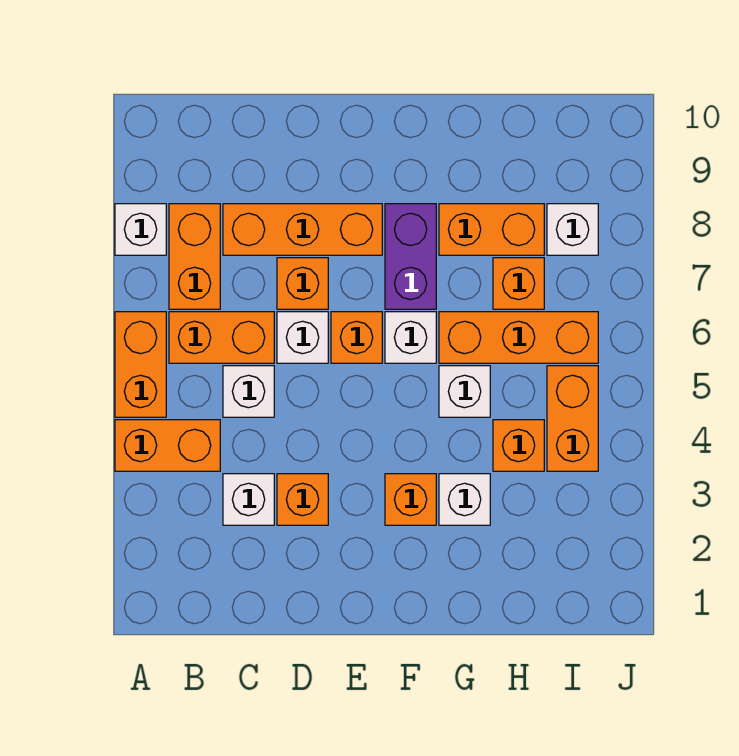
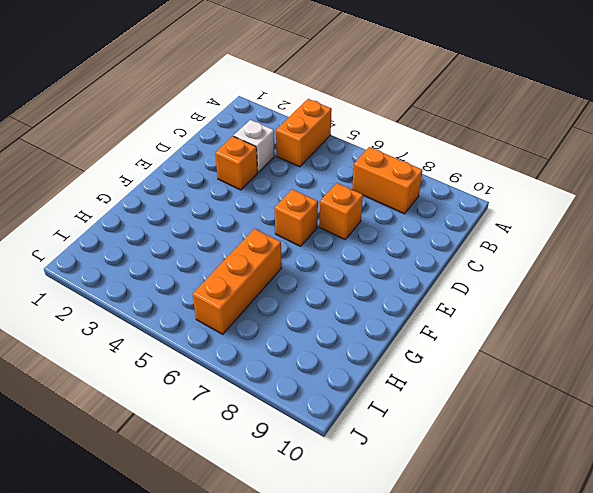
none -> orange brick A5:A6 level 1
none -> white brick A8 level 1
none -> orange brick B6:C6 level 1

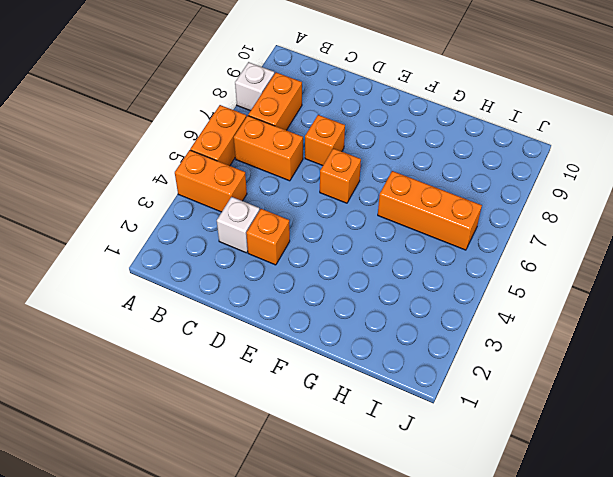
none -> white brick C5 level 1
none -> orange brick C8:E8 level 1
none -> white brick D6 level 1

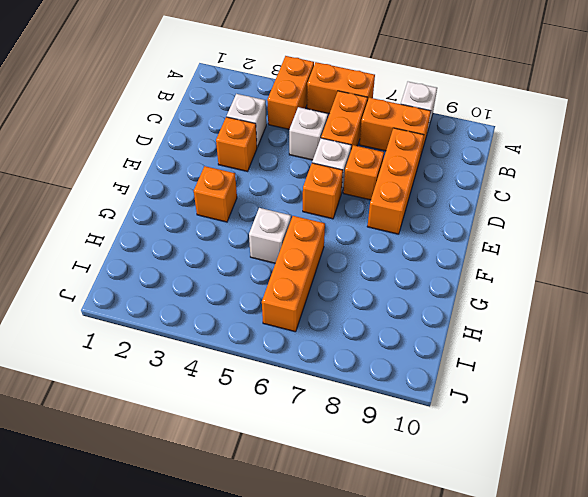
none -> white brick F6 level 1
none -> purple brick F7:F8 level 1
none -> white brick G3 level 1

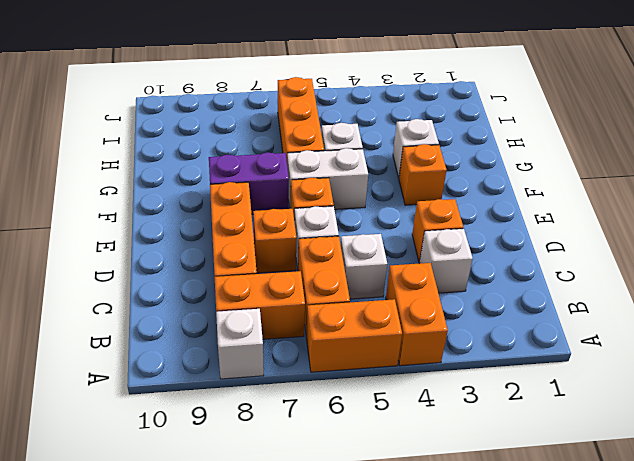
white brick F5:F6 level 1 -> white brick F6 level 1
none -> orange brick G8:H8 level 1
none -> orange brick H4 level 1
none -> orange brick H7 level 1

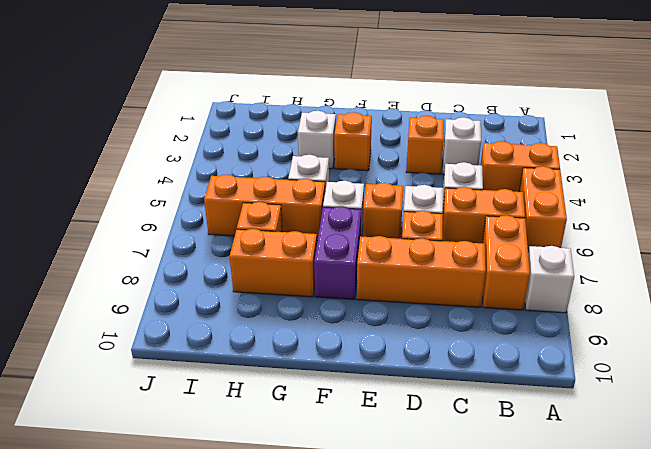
none -> orange brick H4 level 1
none -> orange brick I4:I5 level 1
none -> white brick I8 level 1

